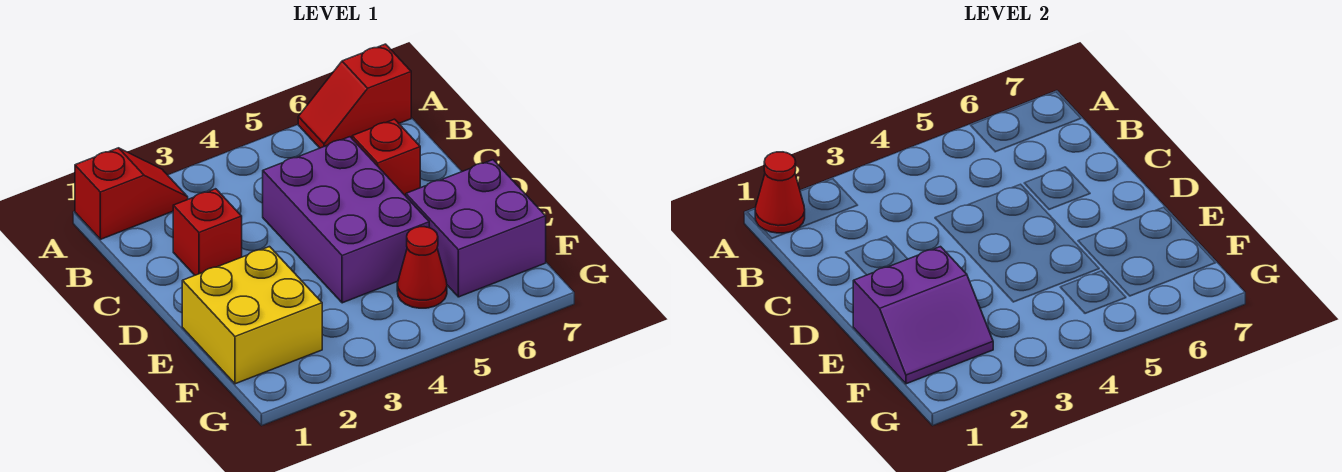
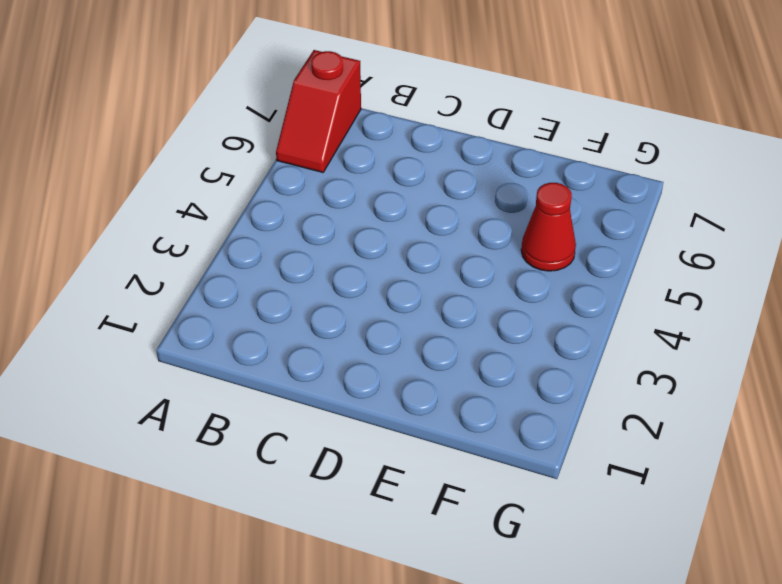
none -> red slope A1:A2 level 1 top 1
none -> red brick C2 level 1

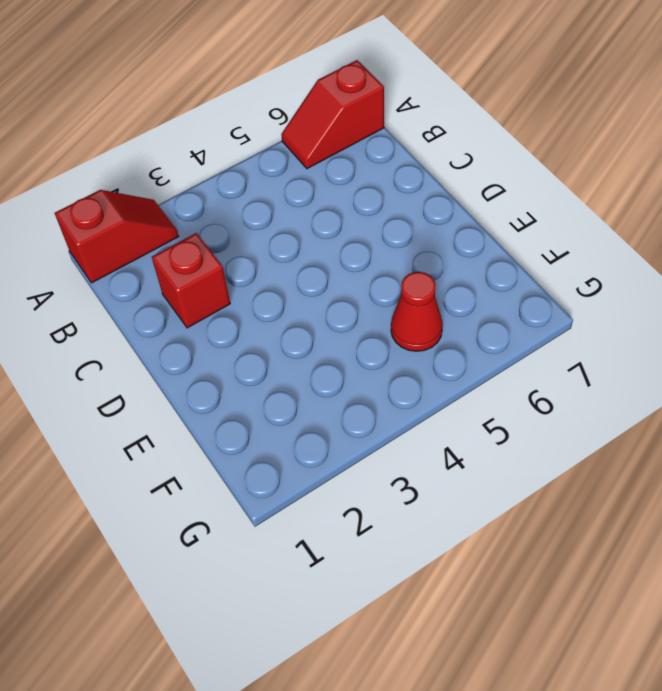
none -> purple brick C4:E5 level 1
none -> red brick C6 level 1

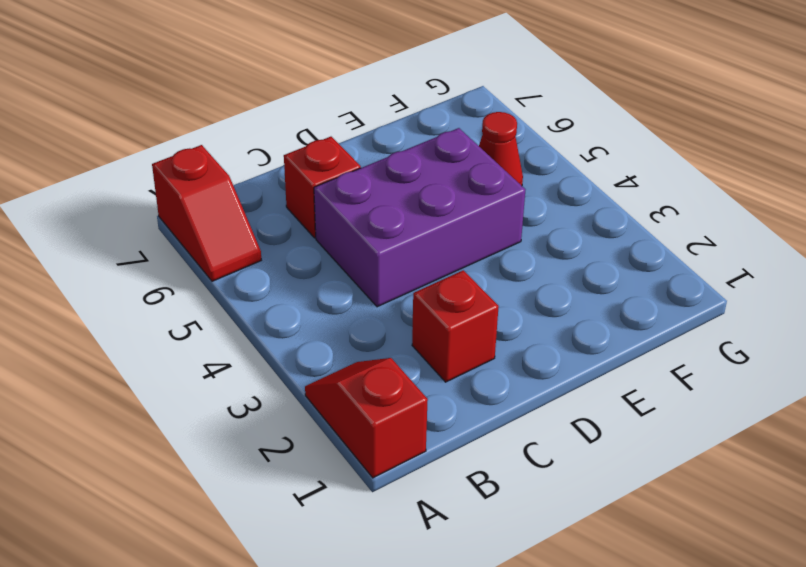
none -> yellow brick E1:F2 level 1
none -> purple brick E6:F7 level 1

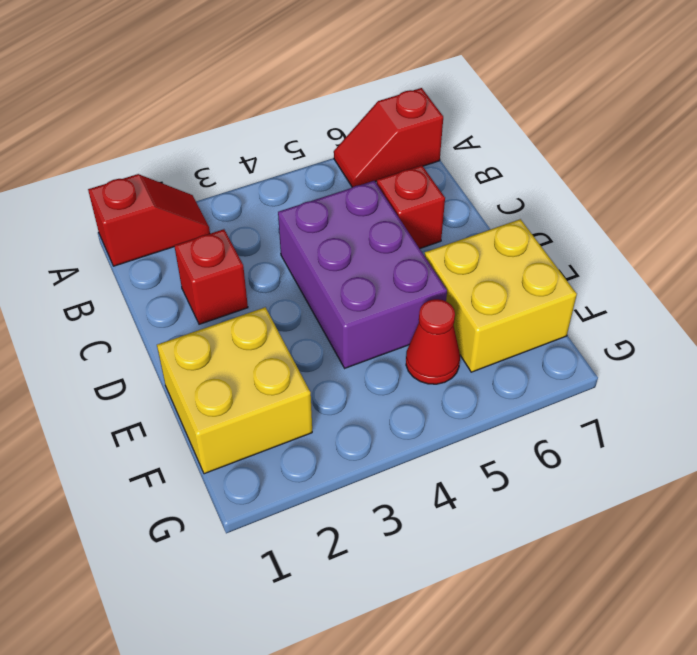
yellow brick E6:F7 level 1 -> purple brick E6:F7 level 1
none -> red cone A1 level 2
none -> purple slope E1:F2 level 2 top E

